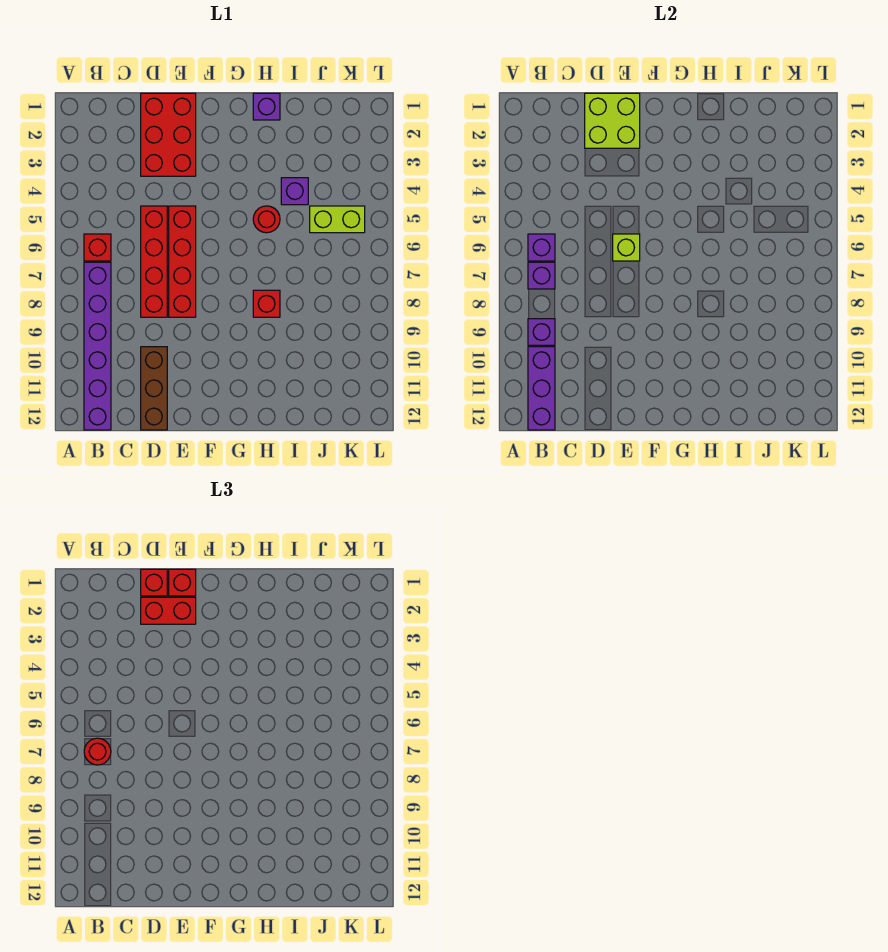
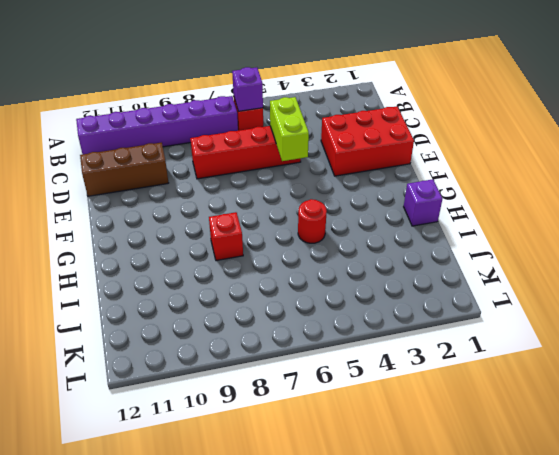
lime brick D5:E5 level 2 -> lime brick J5:K5 level 1
none -> red brick E5:E8 level 1
none -> purple brick I4 level 1
none -> purple brick B7 level 2

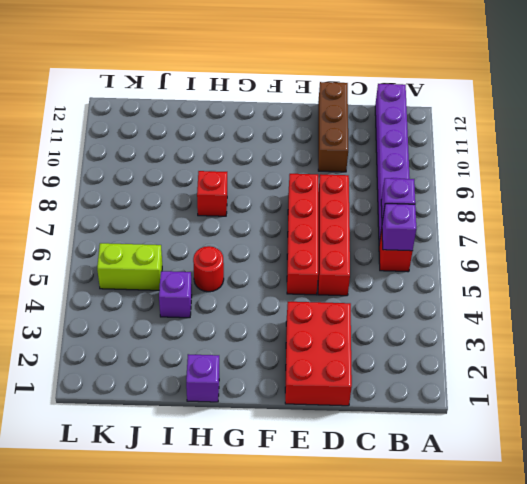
none -> purple brick B9 level 2
none -> purple brick B10:B12 level 2
none -> lime brick D1:E2 level 2

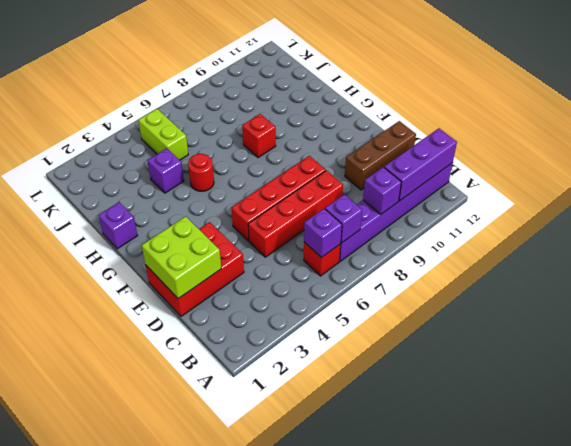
none -> lime brick E6 level 2
none -> red round brick B7 level 3
none -> red brick D1 level 3

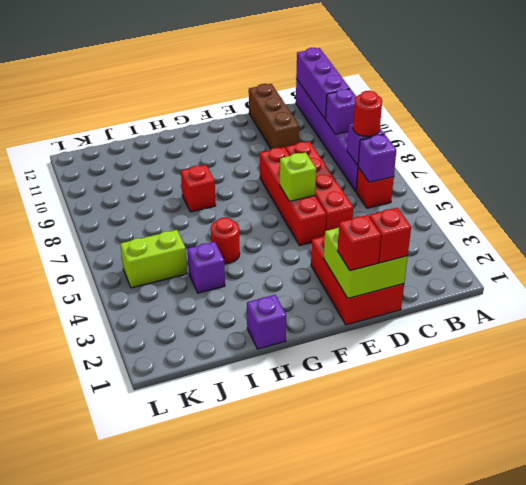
none -> red brick D2:E2 level 3

